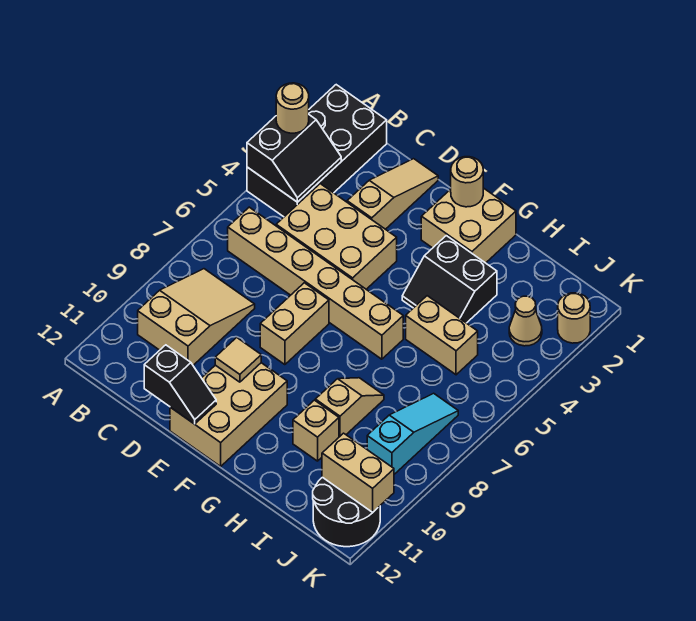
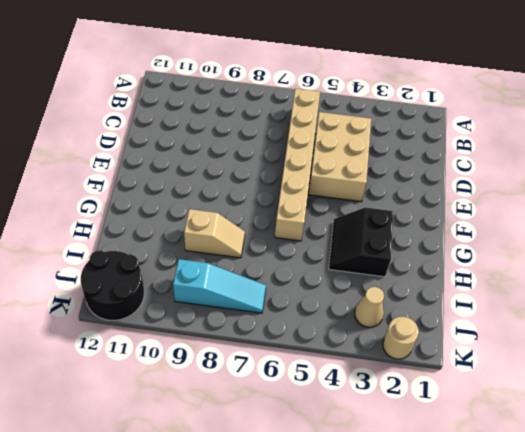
none -> black brick A1:B4 level 1
none -> tan slope B8:C10 level 1 top 10
none -> tan slope D1:D3 level 1 top 3

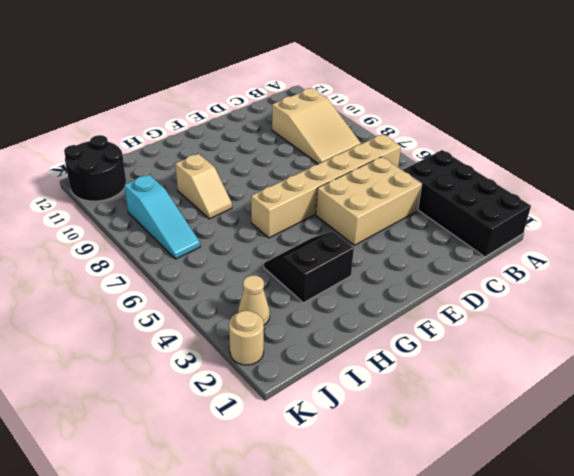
none -> tan slope D1:D3 level 1 top 3
none -> tan brick E7:E8 level 1
none -> tan brick E10:F12 level 1

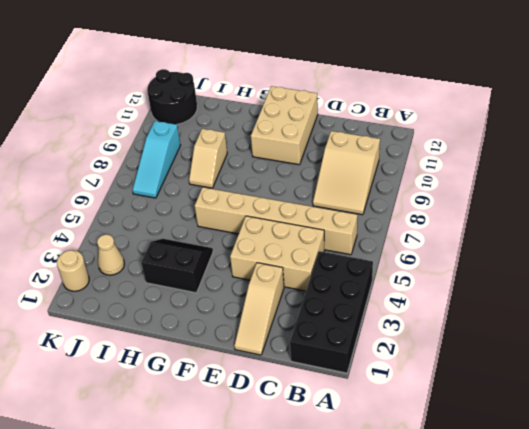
none -> tan brick E7:E8 level 1
none -> tan brick F1:G2 level 1
none -> tan brick H5:I5 level 1

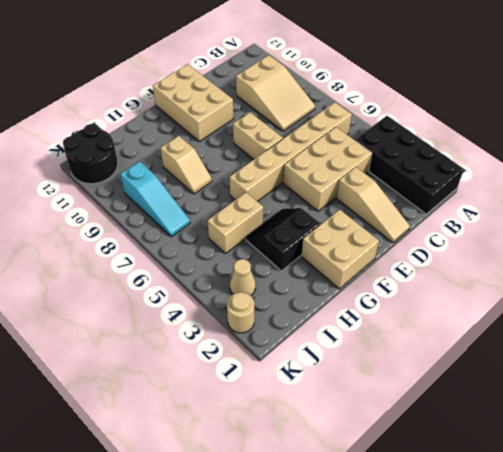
none -> tan brick H10 level 1
none -> black slope A3:B4 level 2 top A
none -> black slope D12:E12 level 2 top D

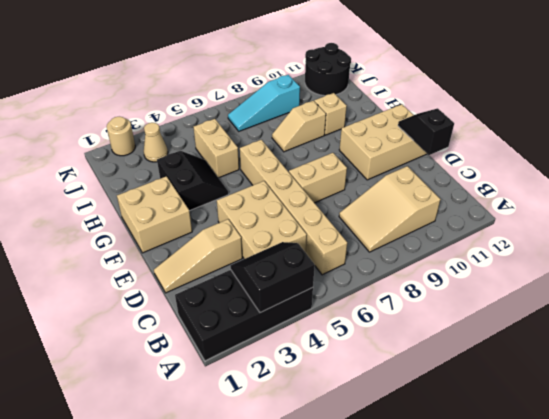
none -> tan tile E10 level 2
none -> tan round brick F1 level 2
none -> tan brick J11:K11 level 2

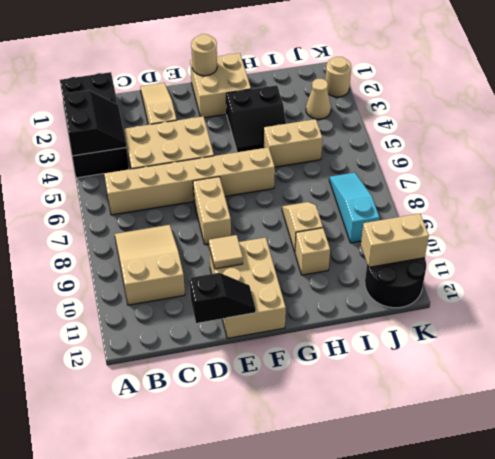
none -> tan round brick A3 level 3

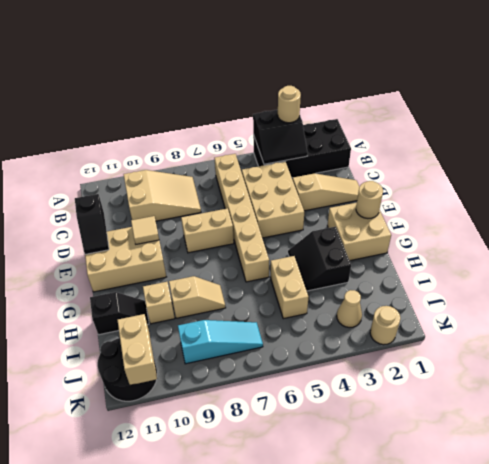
black slope H11:H12 level 1 top 12 -> none

